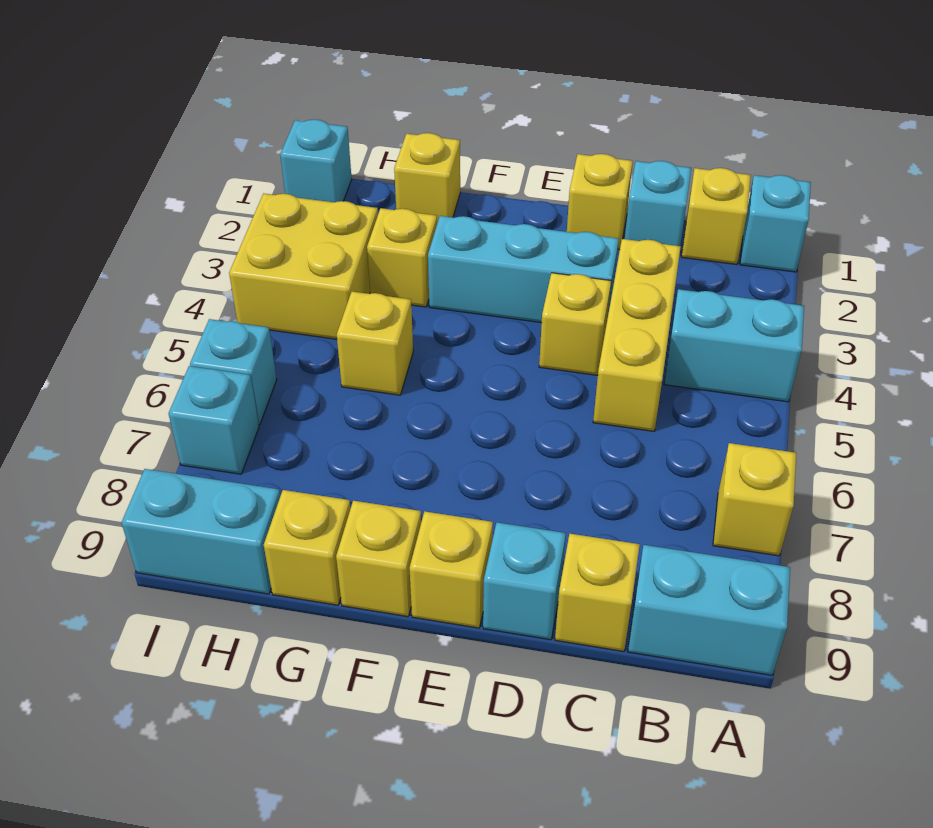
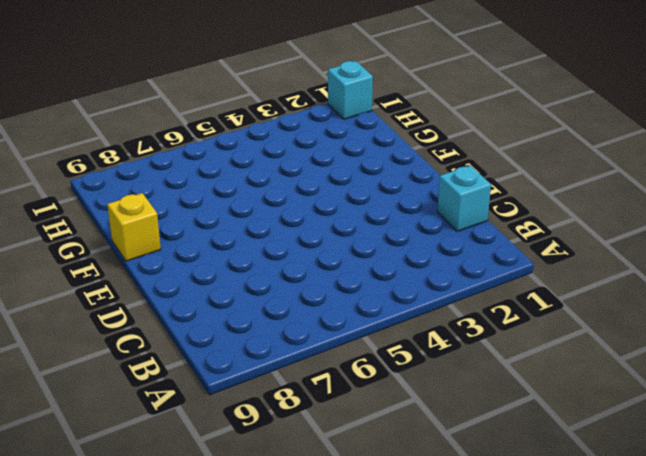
none -> cyan brick A1 level 1
none -> cyan brick A4:B4 level 1
none -> yellow brick A7 level 1

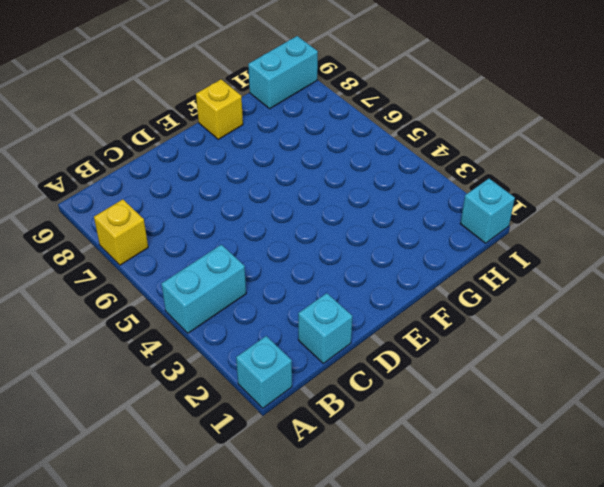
none -> cyan brick A9:B9 level 1
none -> yellow brick B1 level 1
none -> yellow brick C3:C5 level 1

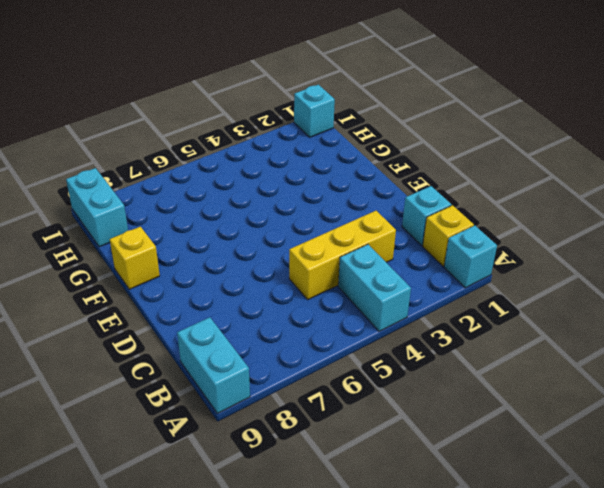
none -> yellow brick A7 level 1
none -> yellow brick C9 level 1
none -> yellow brick D1 level 1

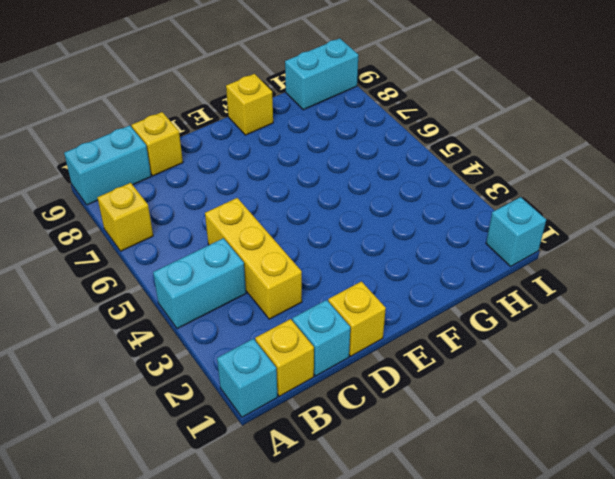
none -> cyan brick D3:F3 level 1
none -> yellow brick D4 level 1
none -> cyan brick D9 level 1

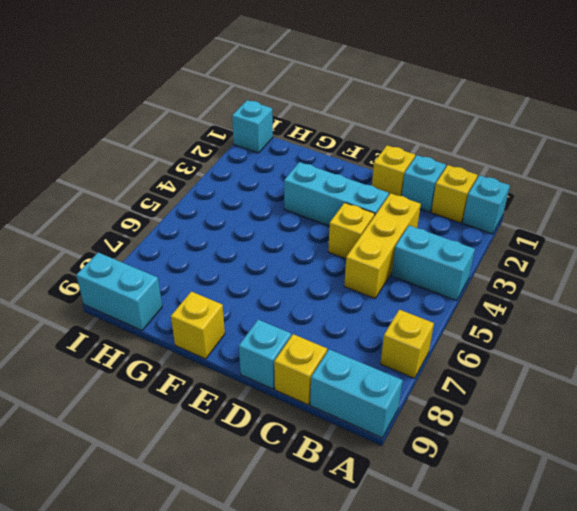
none -> yellow brick E9 level 1
none -> yellow brick G1 level 1
none -> yellow brick G3 level 1

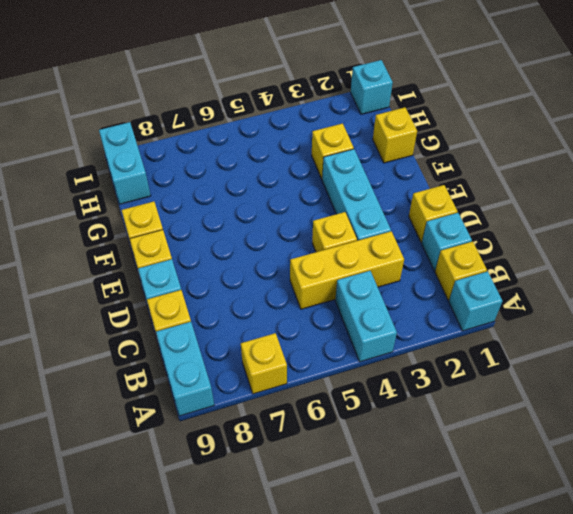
none -> yellow brick G5 level 1
none -> yellow brick G9 level 1
none -> yellow brick H3:I4 level 1

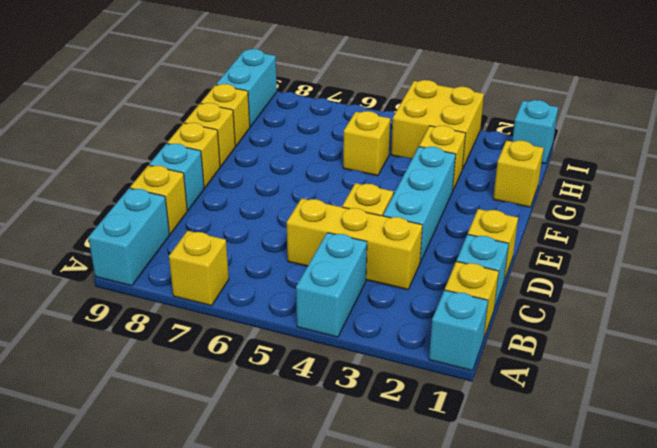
none -> cyan brick I6 level 1
none -> cyan brick I7 level 1

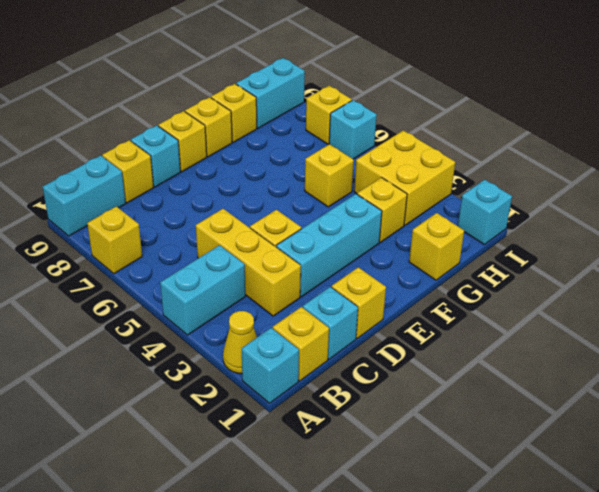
yellow cone A2 level 1 -> none
yellow brick I7 level 1 -> cyan brick I7 level 1

